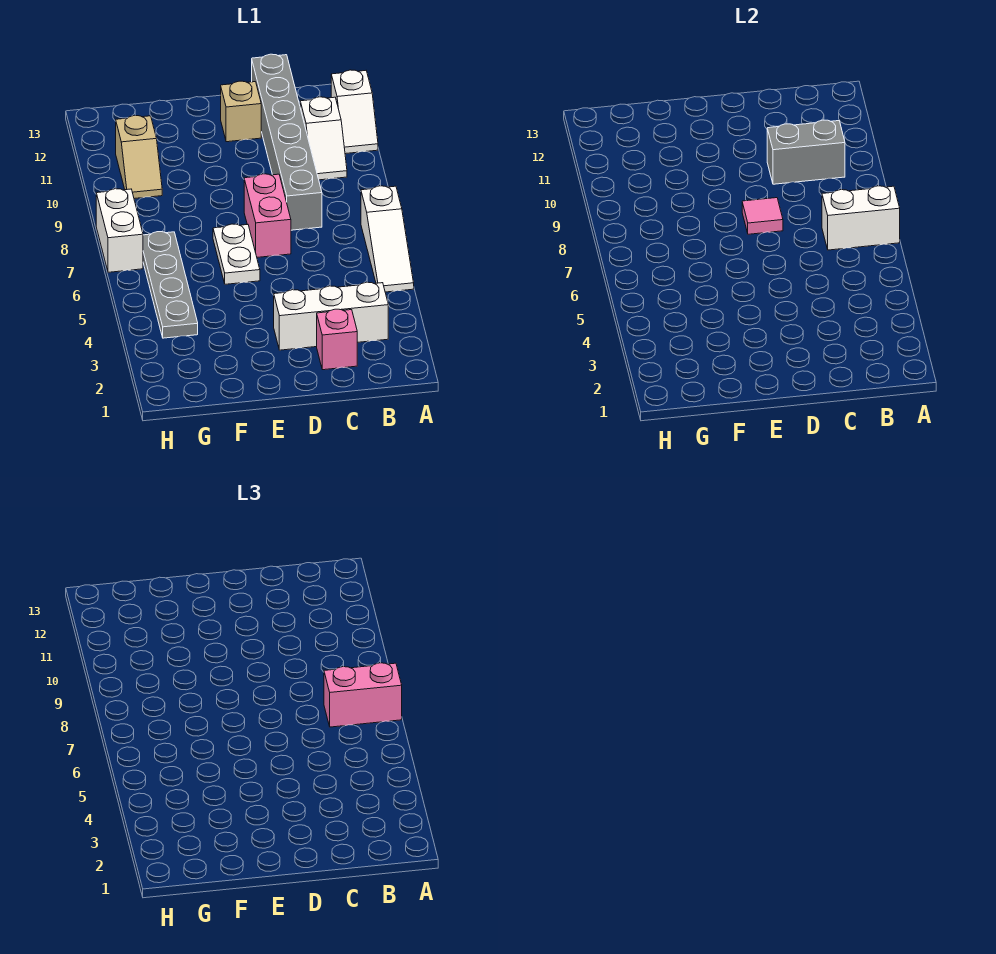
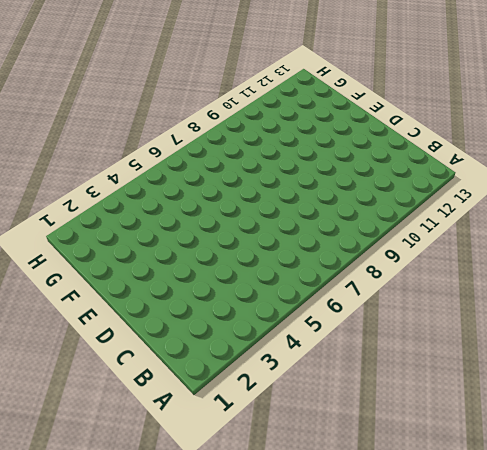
none -> white slope A5:A7 level 1 top 7
none -> white slope A11:A12 level 1 top 12
none -> white brick B3:D3 level 1

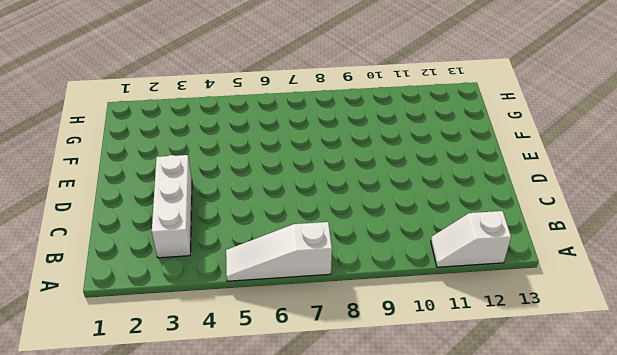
none -> white slope B10:B11 level 1 top 11
none -> pink brick C2 level 1
none -> grey brick C8:C13 level 1

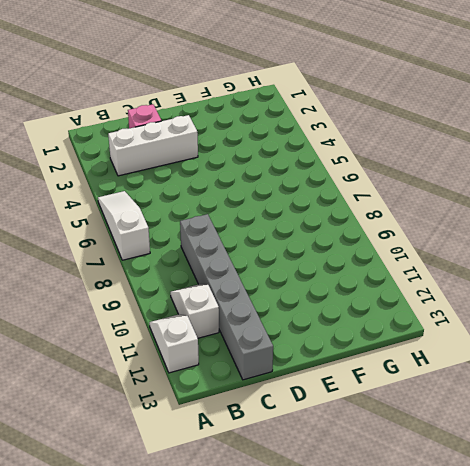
none -> pink brick D7:D8 level 1
none -> tan brick D12 level 1
none -> white plate E6:E7 level 1

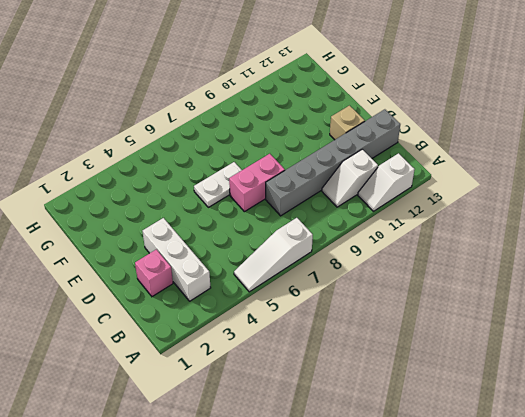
none -> grey plate G4:G7 level 1
none -> tan slope G10:G11 level 1 top 11
none -> white brick H7:H8 level 1

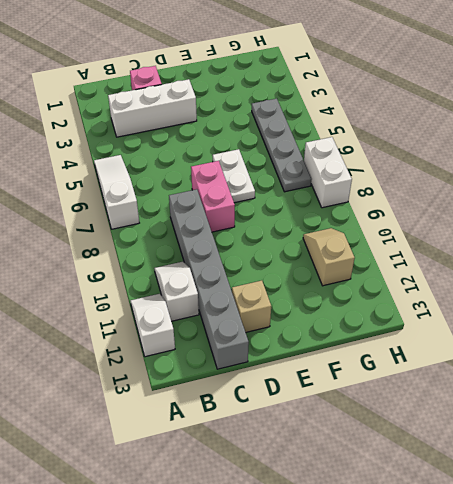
none -> white brick A7:B7 level 2
none -> grey brick B10:C10 level 2
none -> pink tile D8 level 2

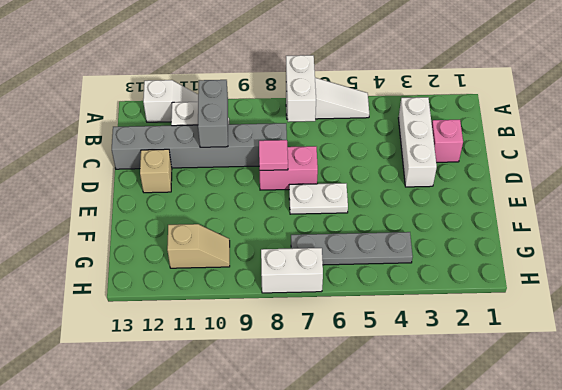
none -> pink brick A7:B7 level 3

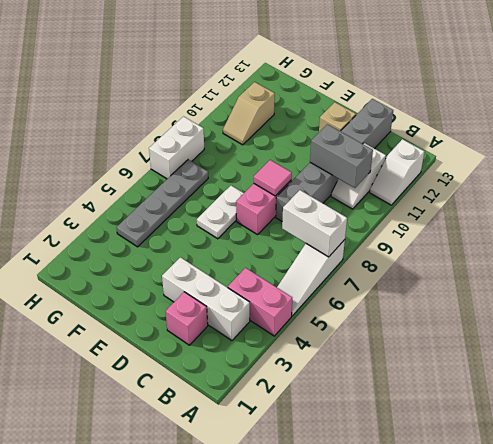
pink brick A4:B4 level 1 -> pink brick A7:B7 level 3

